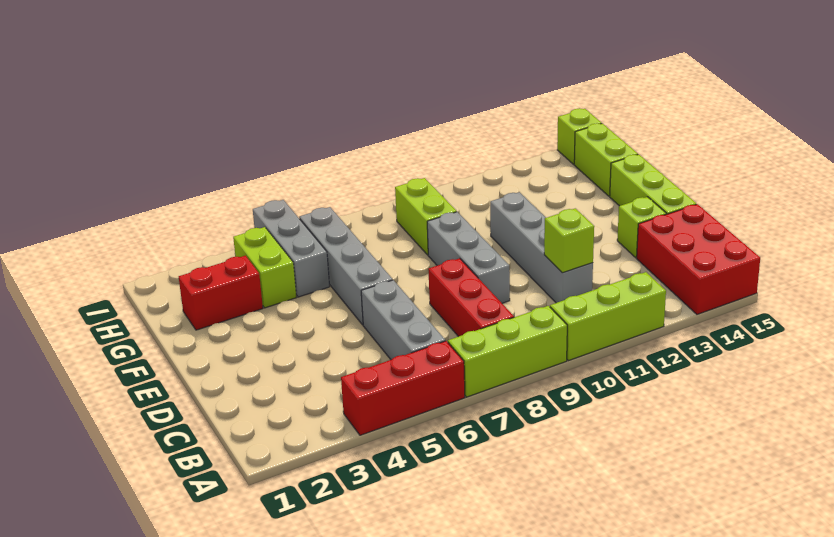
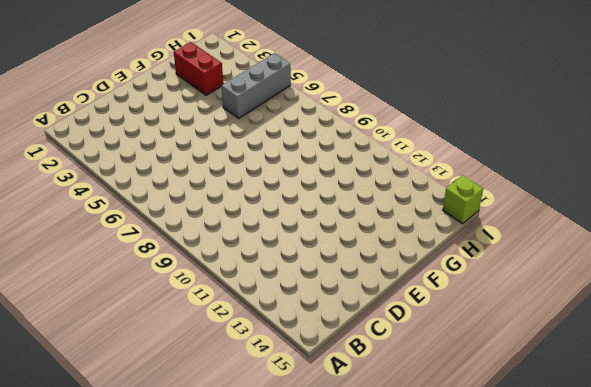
none -> red brick A4:A6 level 1
none -> lime brick A7:A9 level 1
none -> lime brick A10:A12 level 1

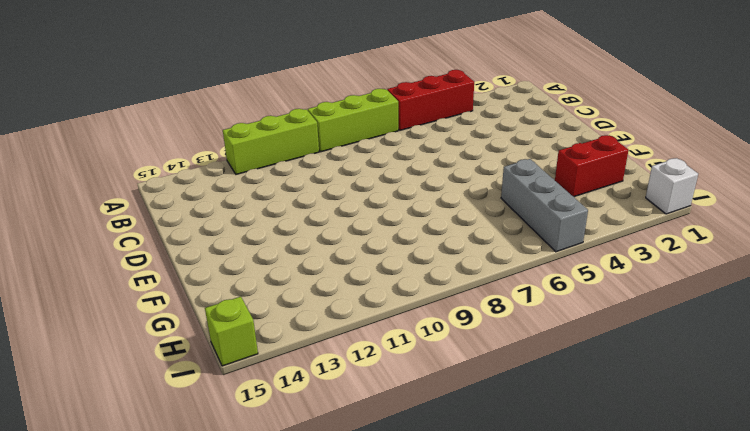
white brick I1 level 1 -> none
none -> red brick A14:C15 level 1
none -> grey brick B6:D6 level 1
none -> red brick B8:D8 level 1

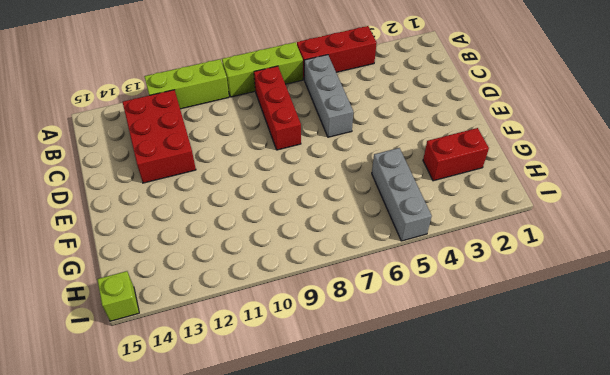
red brick B12:D13 level 1 -> red brick A14:C15 level 1
none -> grey brick C11:F11 level 1
none -> grey brick D9:F9 level 1
none -> lime brick D14 level 1

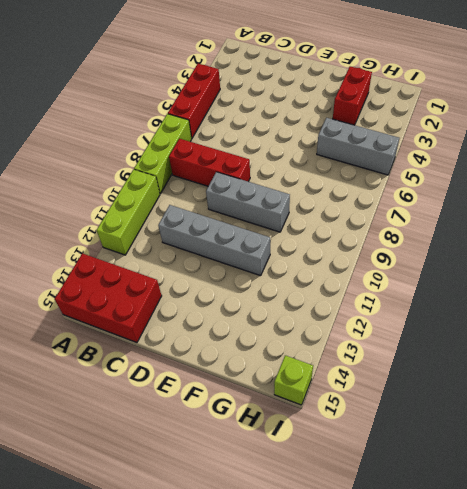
none -> grey brick B6:D6 level 1
none -> lime brick D14 level 1
none -> lime brick D15:F15 level 1

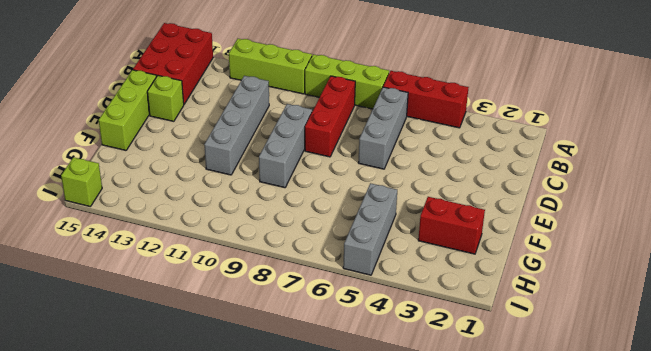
none -> grey brick E6:H6 level 1
none -> lime brick G4:H4 level 1
none -> lime brick G9:H9 level 1

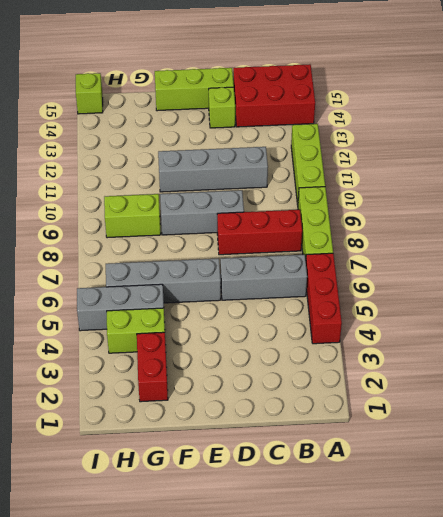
none -> lime brick G15:H15 level 1
none -> lime brick C11 level 2

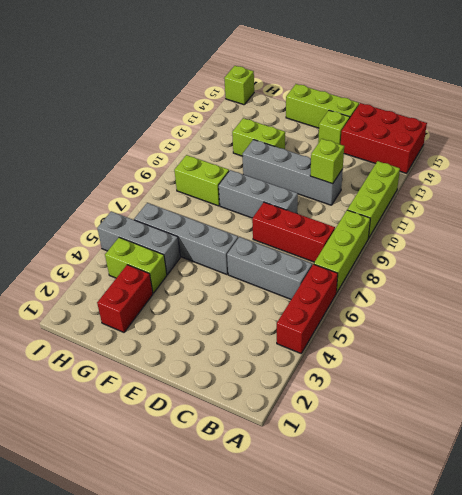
lime brick F12:G12 level 1 -> lime brick G15:H15 level 1

